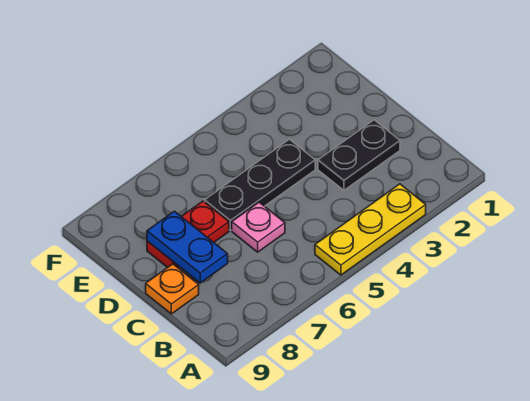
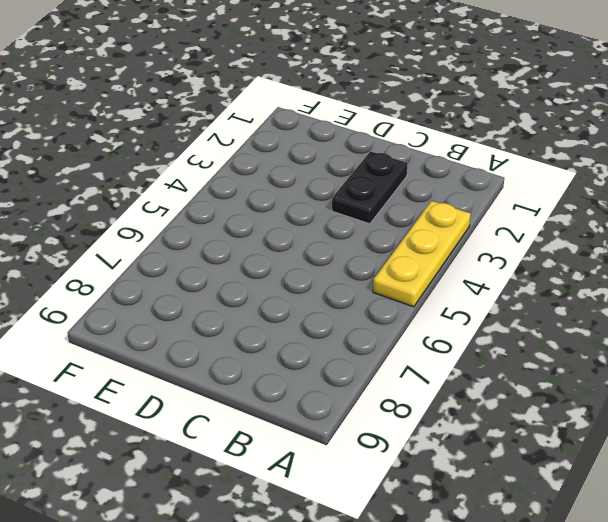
none -> pink plate C6 level 1
none -> orange plate C9 level 1

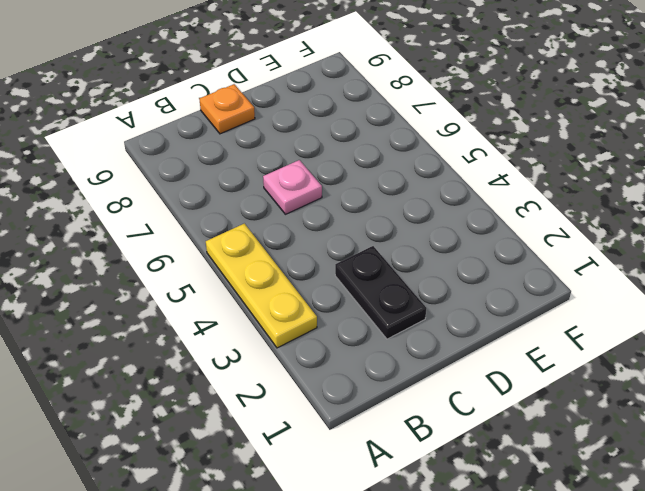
none -> black plate D4:D6 level 1
none -> red plate D7:D8 level 1

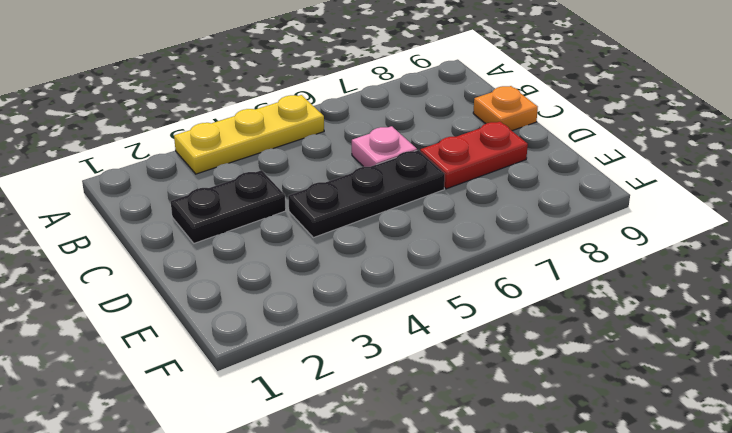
none -> blue plate C8:D8 level 2

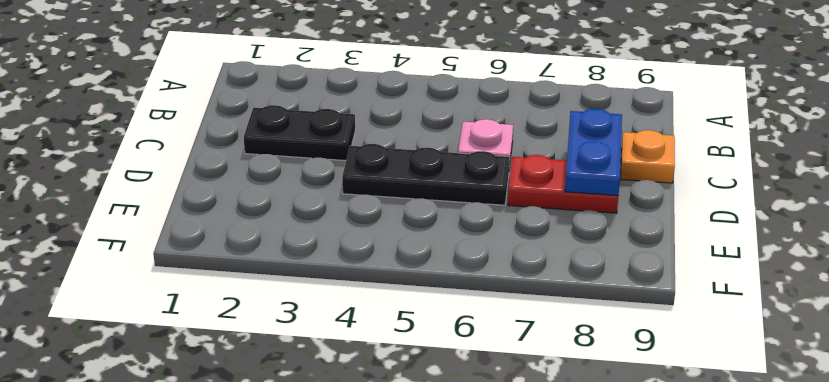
none -> yellow plate A3:A5 level 1

